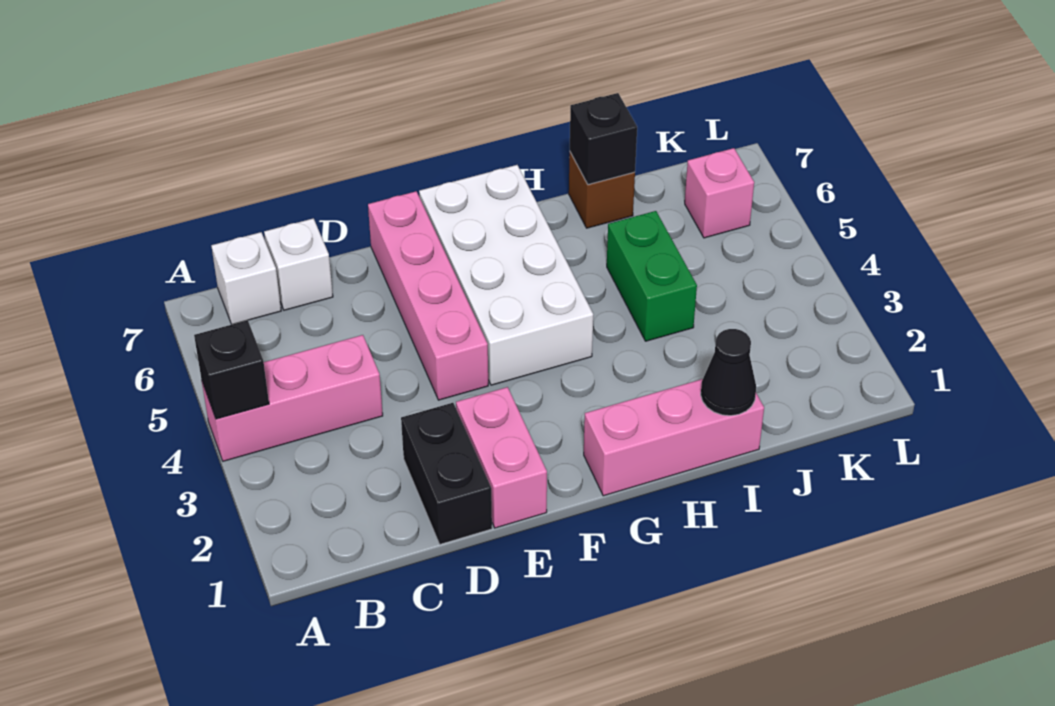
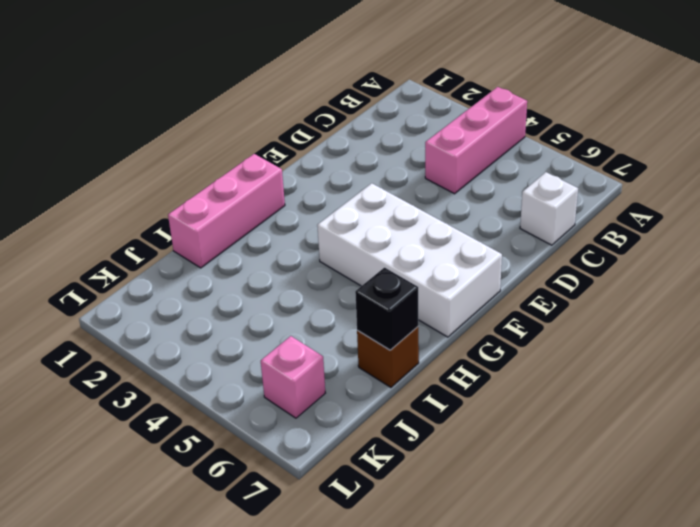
none -> white brick B7 level 1
none -> black brick D1:D2 level 1
none -> pink brick E1:E2 level 1

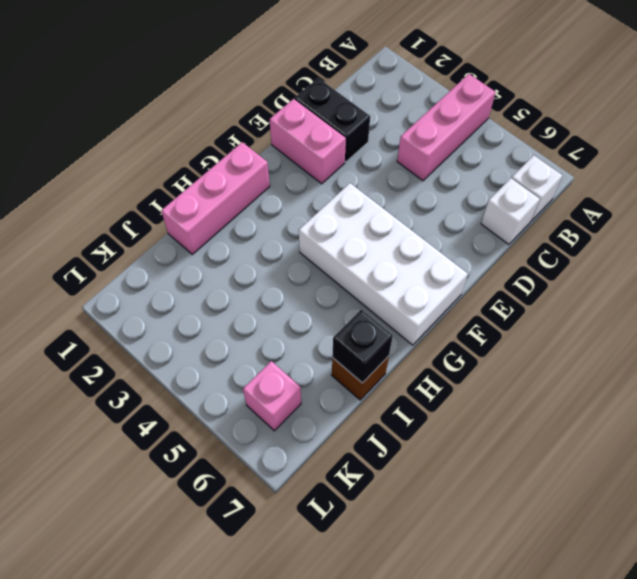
none -> pink brick E4:E7 level 1
none -> green brick I4:I5 level 1
none -> black brick A4 level 2

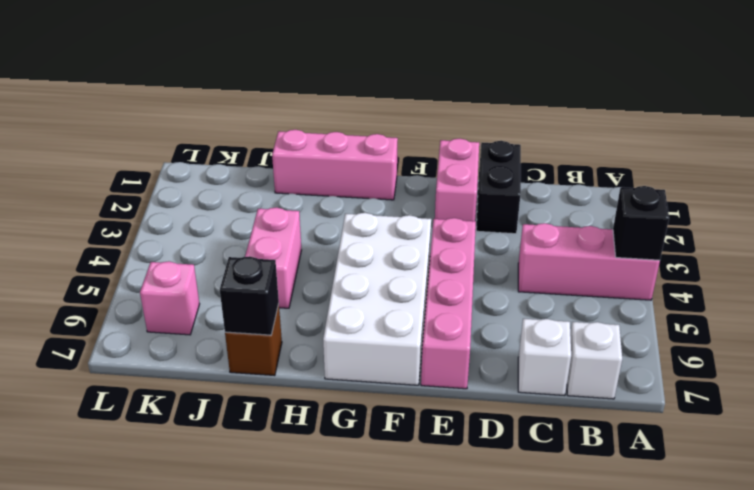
pink brick I4:I5 level 1 -> green brick I4:I5 level 1
none -> black cone I1 level 2

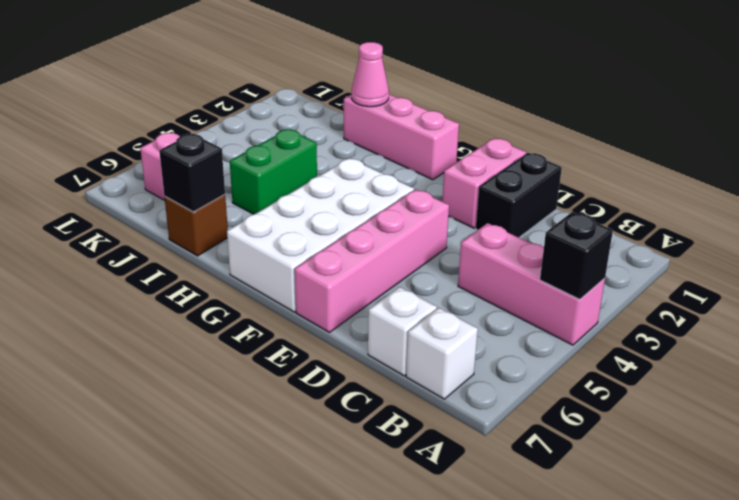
pink cone I1 level 2 -> black cone I1 level 2

